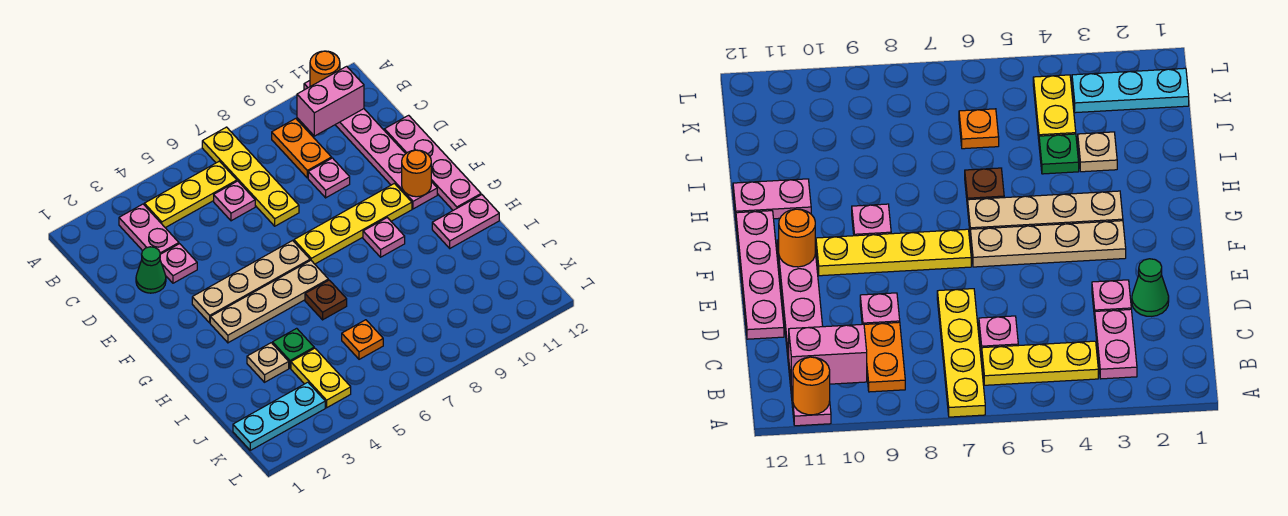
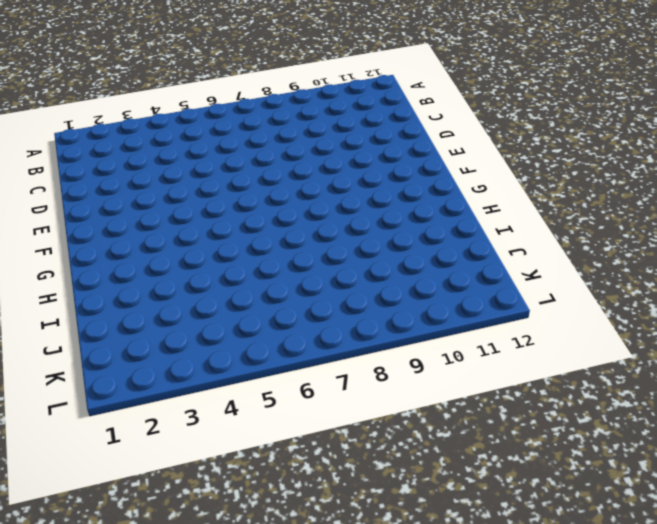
none -> yellow plate A7:D7 level 1
none -> pink plate A11:F11 level 1
none -> pink plate B3:C3 level 1

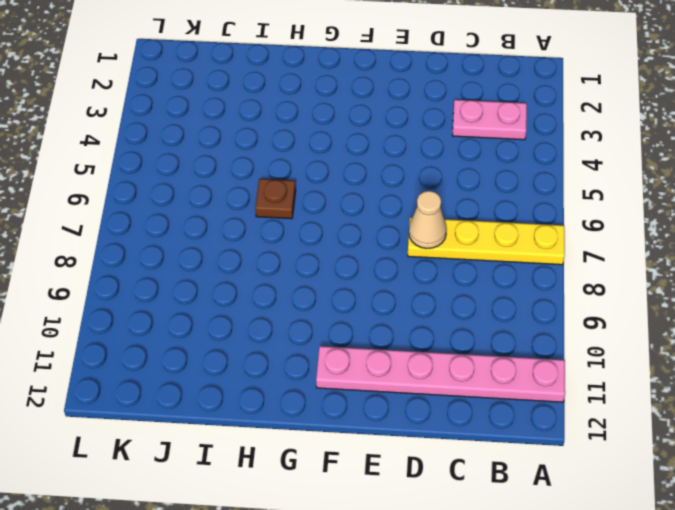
tan cone D7 level 2 -> none
none -> yellow plate B4:B6 level 1
none -> orange plate B9:C9 level 1
none -> pink plate C6 level 1

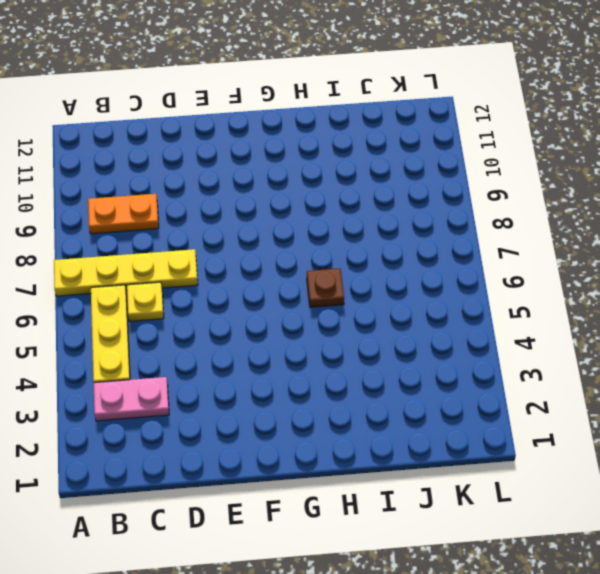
yellow plate C6 level 1 -> pink plate C6 level 1
none -> pink plate A11:F11 level 1
none -> green cone D2 level 1
none -> pink plate D3 level 1

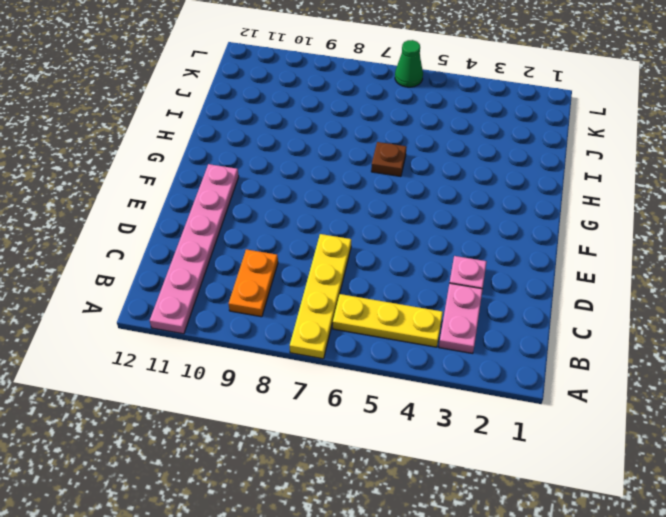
green cone L6 level 1 -> green cone D2 level 1
none -> pink plate C6 level 1
none -> pink plate D9 level 1
none -> pink plate D12:G12 level 1

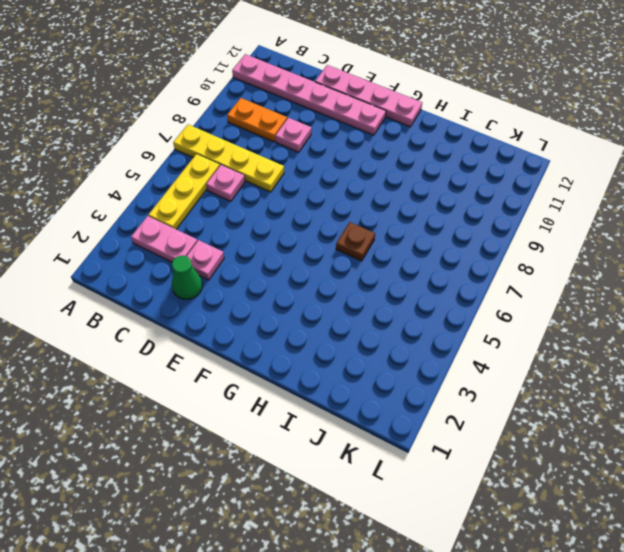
none -> tan plate F3:F6 level 1
none -> yellow plate F7:F10 level 1
none -> tan plate G3:G6 level 1

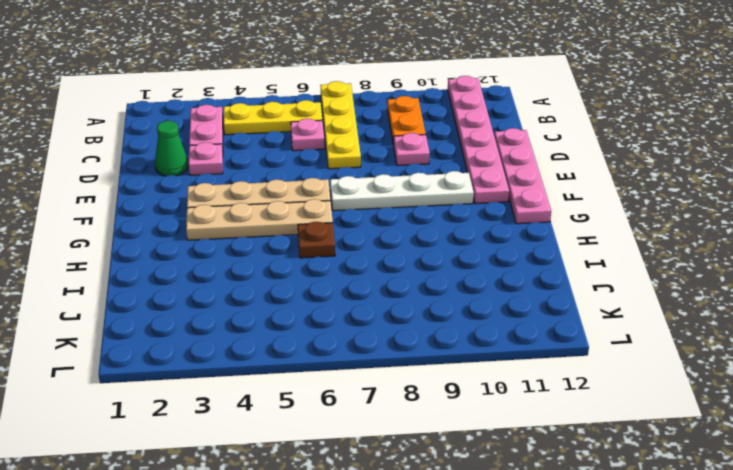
white plate F7:F10 level 1 -> yellow plate F7:F10 level 1
none -> pink plate G9 level 1
none -> pink plate H11:H12 level 1
none -> tan plate I3 level 1

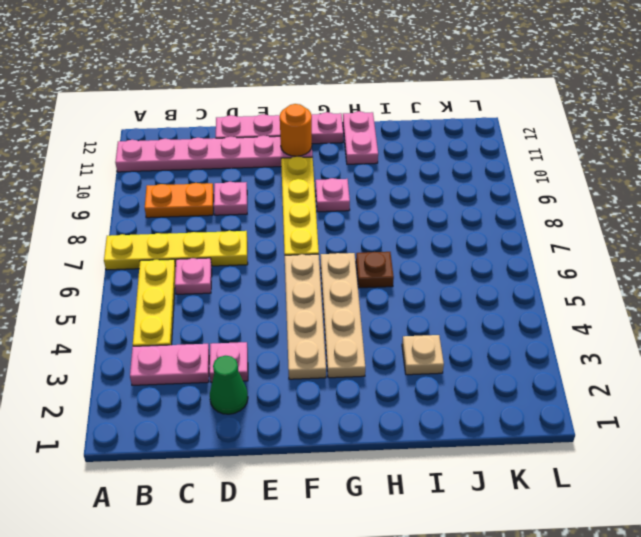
none -> green plate I4 level 1
none -> yellow plate J4:K4 level 1
none -> orange plate J6 level 1

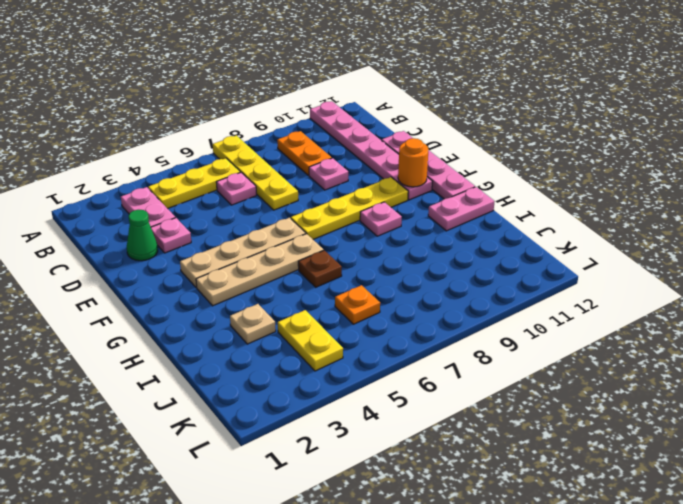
none -> green plate I4 level 1
none -> cyan plate K1:K3 level 1
none -> orange round brick A11 level 2

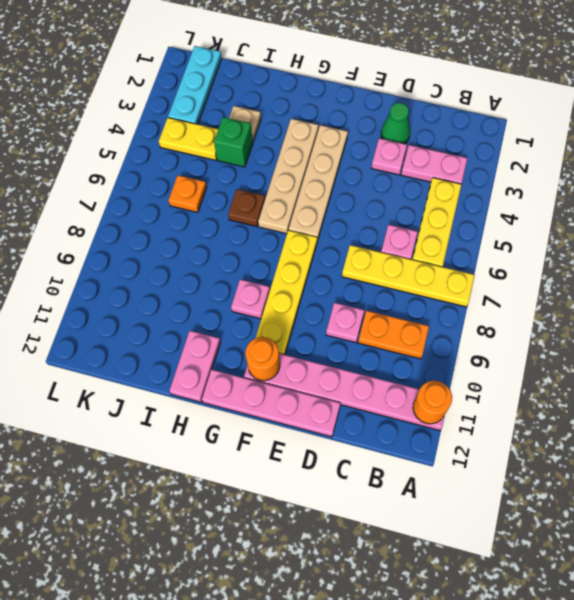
green brick I4 level 1 -> green plate I4 level 1
none -> pink brick B10:B11 level 2

